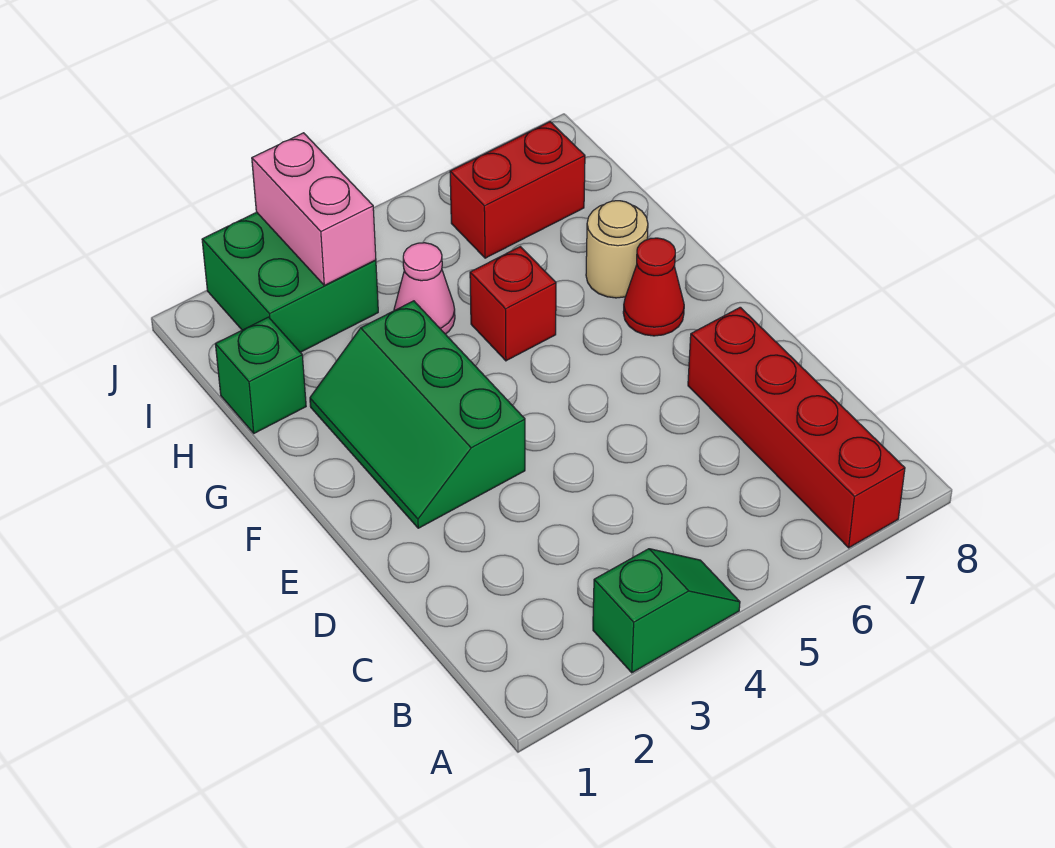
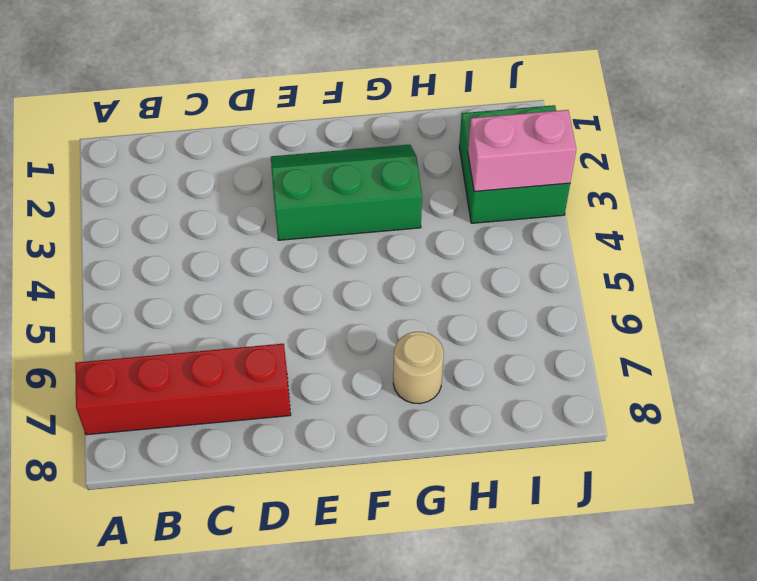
none -> green slope A3:A4 level 1 top 3
none -> red cone F7 level 1

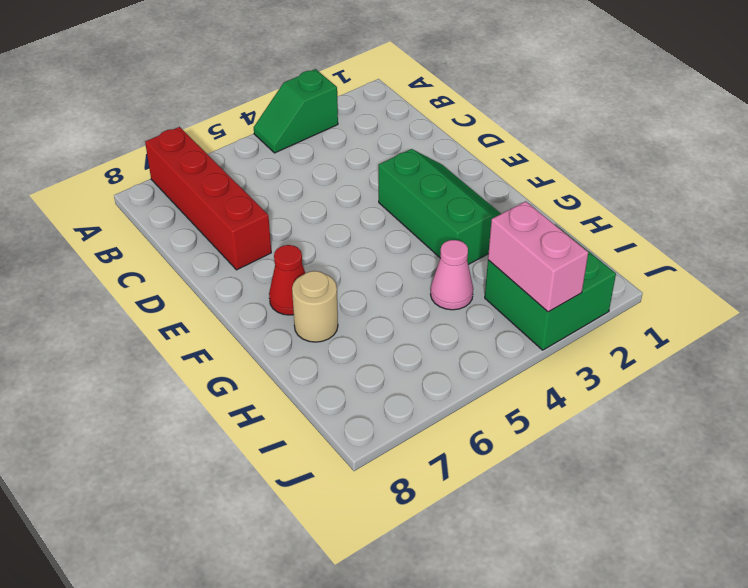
none -> red brick G5 level 1
none -> green brick H1 level 1

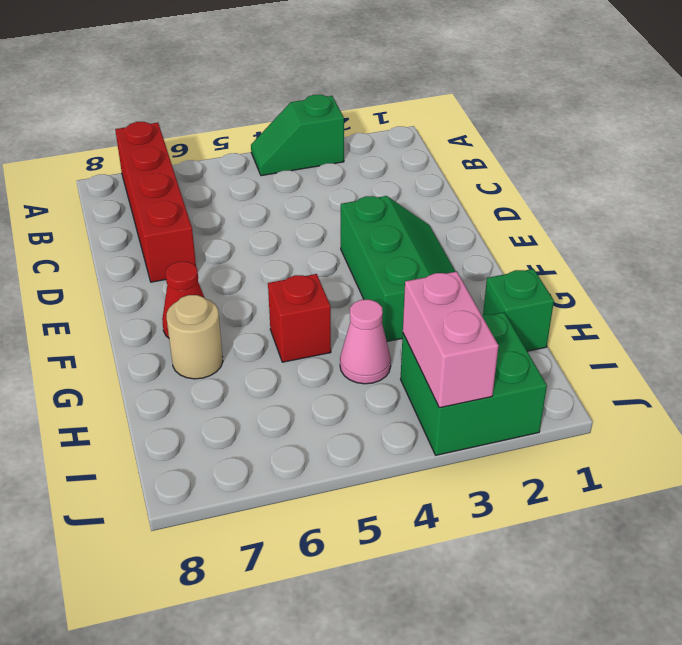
none -> red brick I6:I7 level 1

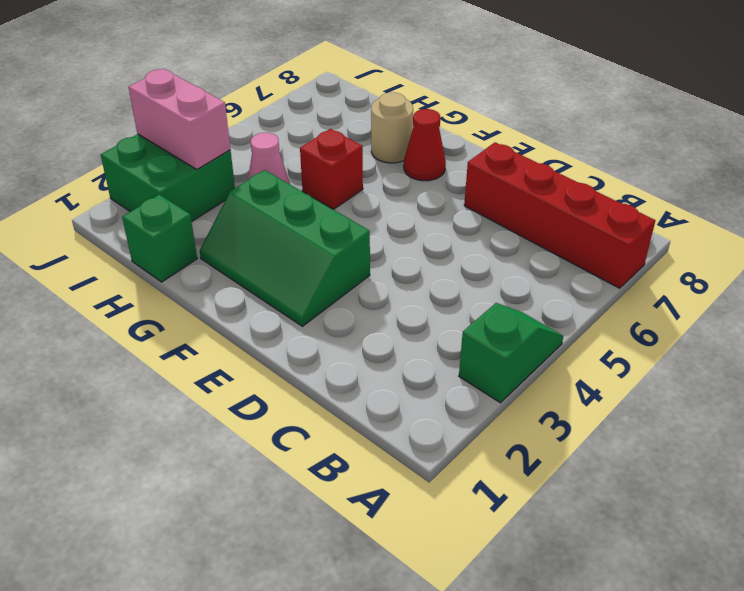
none -> red brick I6:I7 level 1

